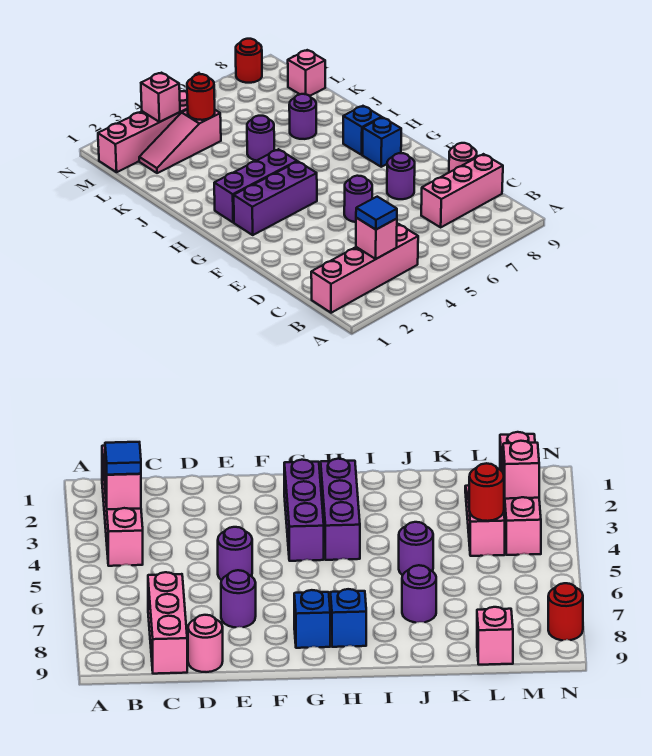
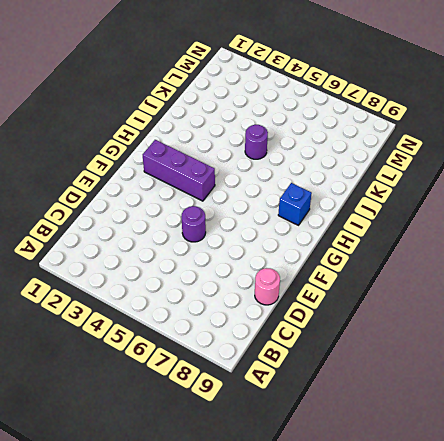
none -> pink brick B1:B4 level 1
none -> pink brick C7:C9 level 1
none -> purple round brick E7 level 1

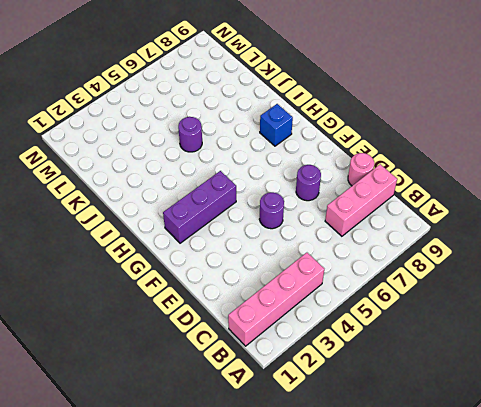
none -> blue brick G8 level 1
none -> purple brick H2:H4 level 1
none -> purple round brick J7 level 1

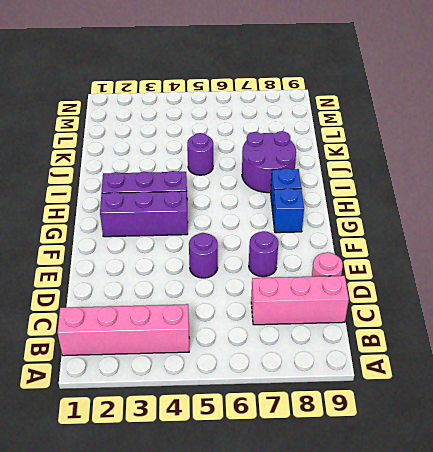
purple round brick I7:J8 level 1 -> purple round brick J7 level 1
none -> pink slope L2:L4 level 1 top 4
none -> pink brick L9 level 1
none -> pink brick M1:M4 level 1

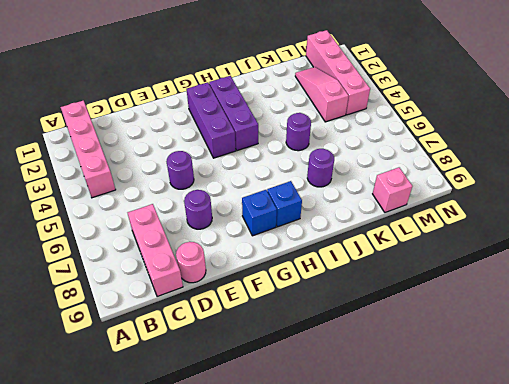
none -> red round brick N8 level 1
none -> pink brick B3 level 2
none -> red round brick L4 level 2

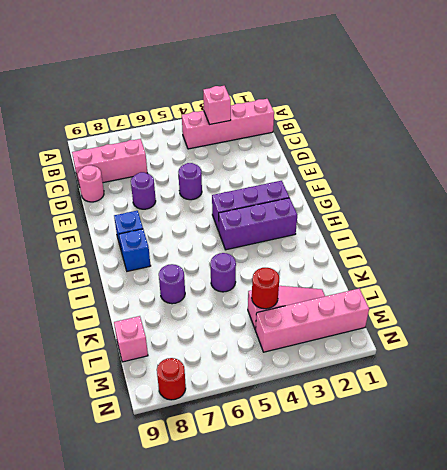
none -> pink brick M3 level 2
none -> blue tile B3 level 3

